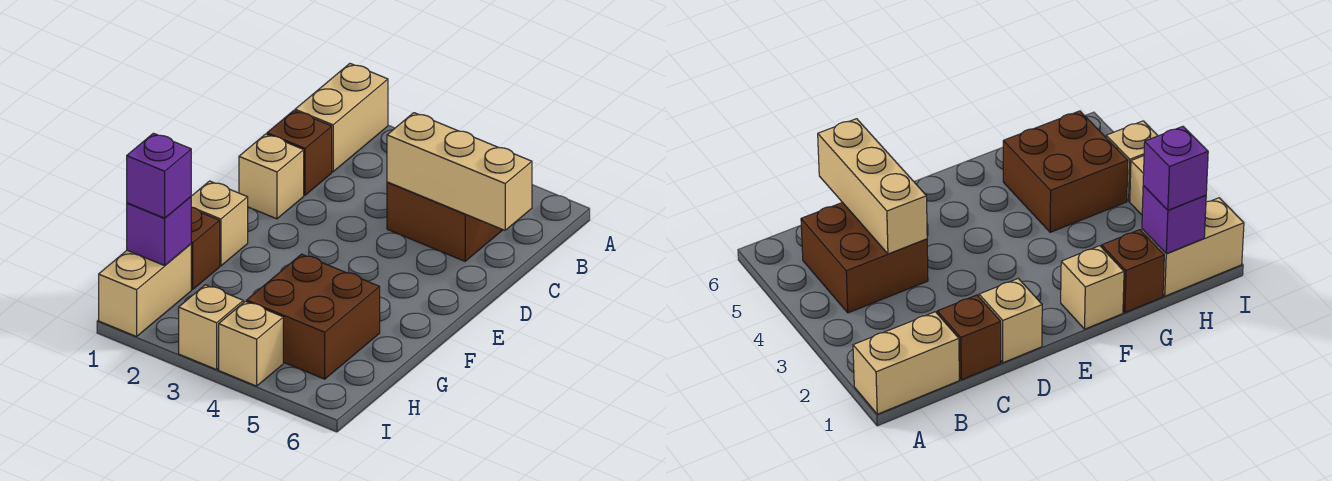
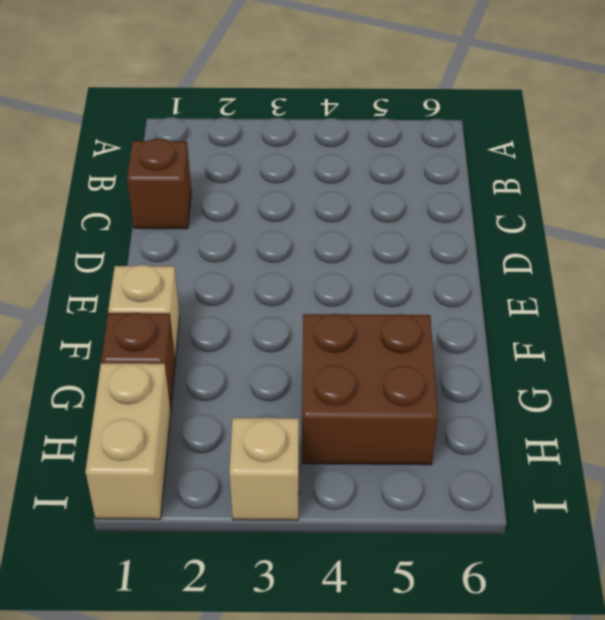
none -> tan brick A1:B1 level 1
none -> brown brick B4:C5 level 1
none -> tan brick D1 level 1

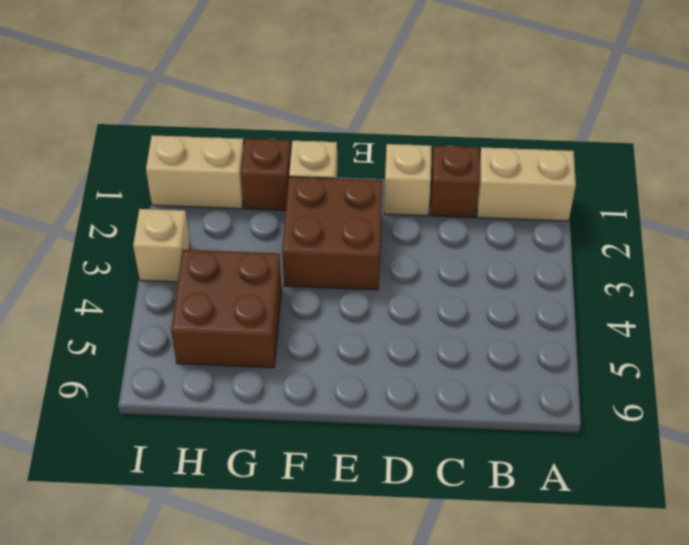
brown brick E2:F3 level 1 -> brown brick B4:C5 level 1
none -> tan brick I4 level 1
none -> tan brick C4:C6 level 2
none -> purple brick H1 level 2

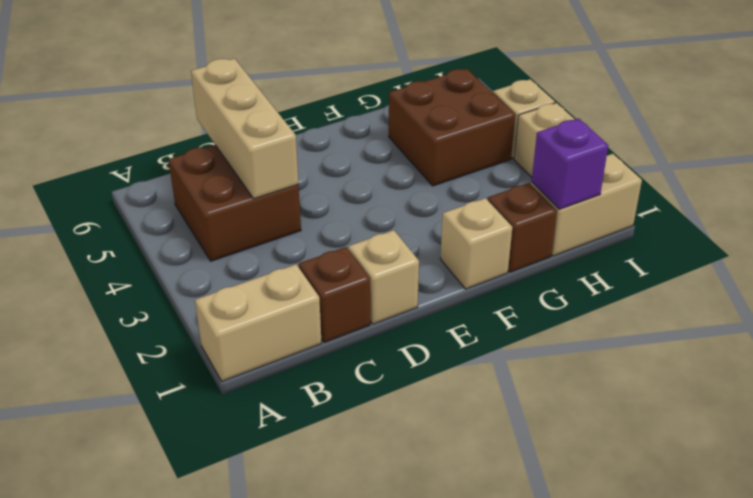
none -> purple brick H1 level 3

